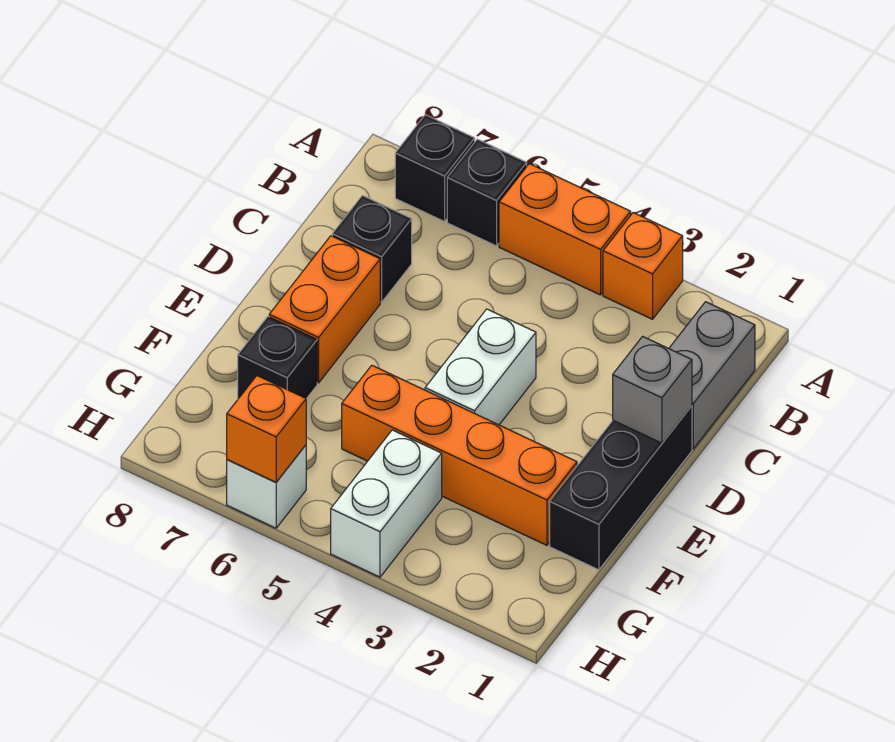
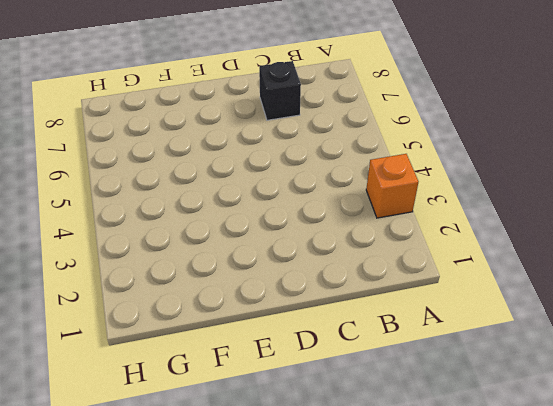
none -> orange brick A4:A5 level 1
none -> black brick A6 level 1
none -> black brick A7 level 1

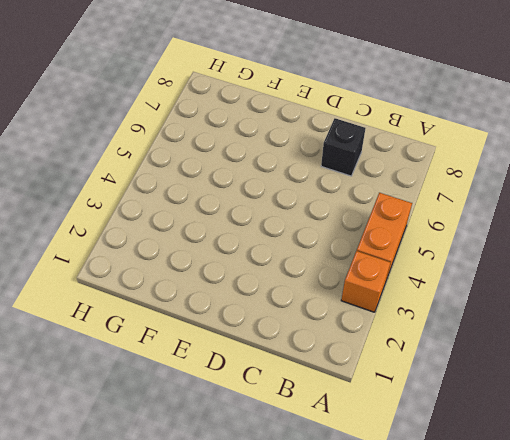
none -> black brick A6 level 1
none -> black brick A7 level 1
none -> grey brick B1:C1 level 1

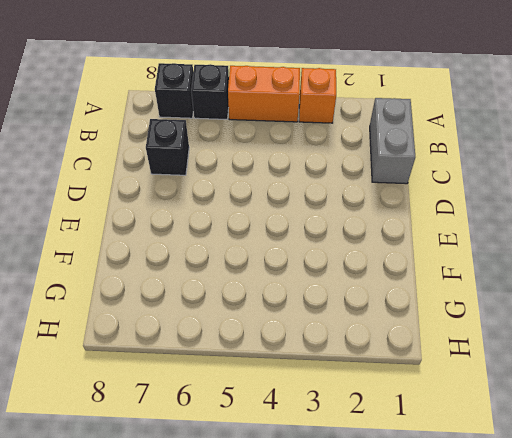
none -> black brick D1:F1 level 1
none -> white brick D4:E4 level 1
none -> orange brick D7:E7 level 1

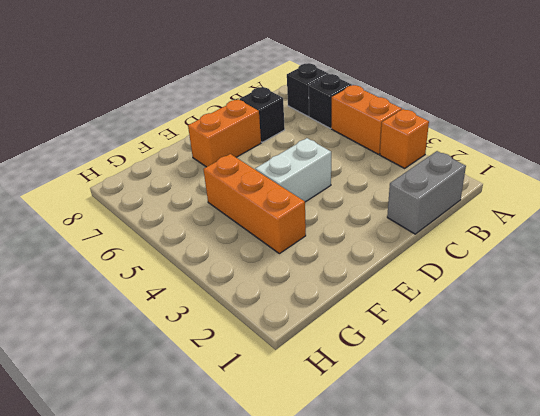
orange brick F3:F5 level 1 -> orange brick F2:F5 level 1
none -> black brick D1:F1 level 1
none -> black brick F7 level 1
none -> white brick G4:H4 level 1

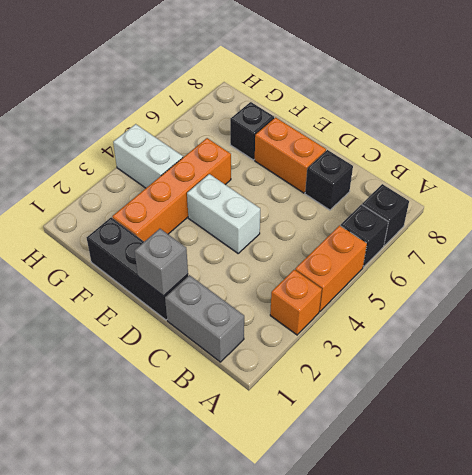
none -> white brick H6 level 1
none -> orange brick H6 level 2

